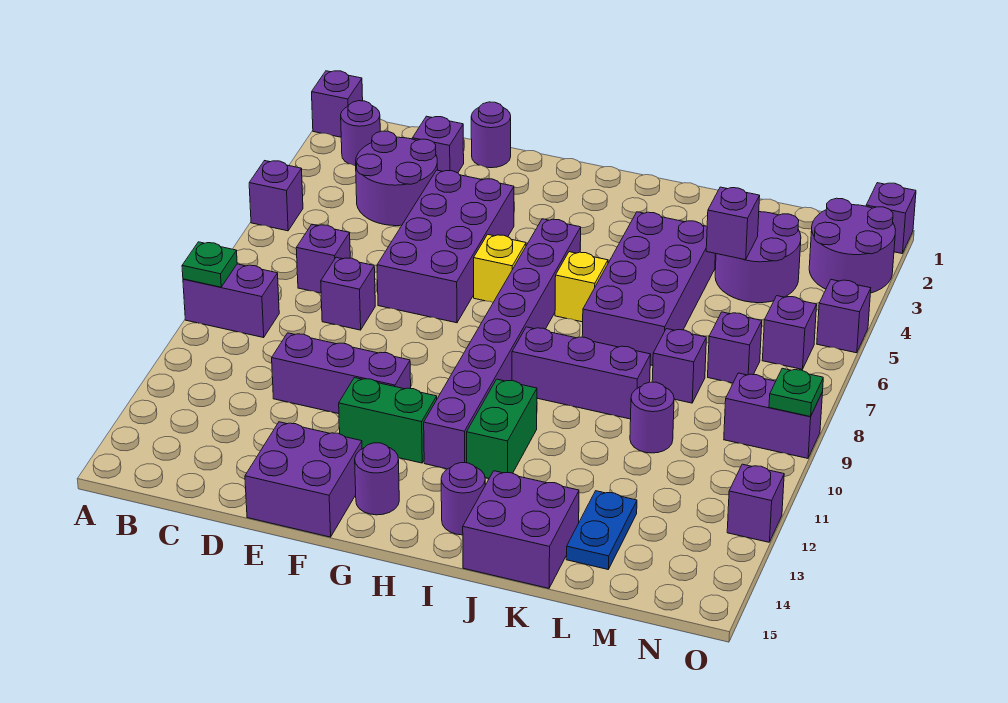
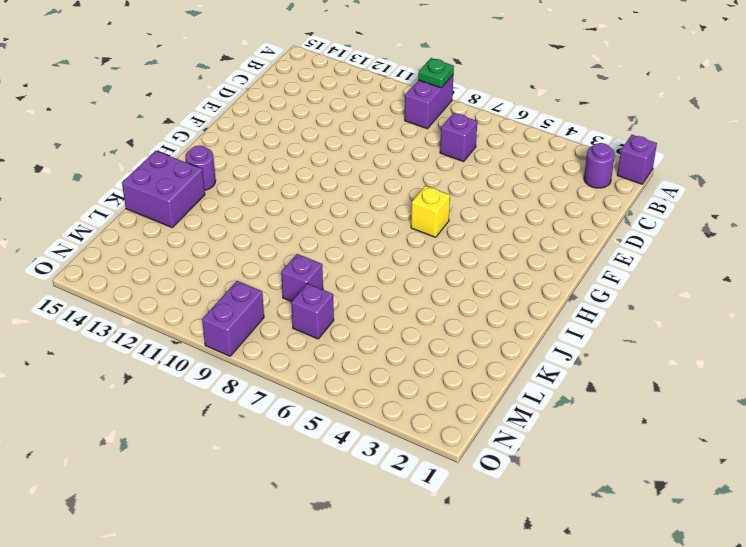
none -> purple brick A5 level 1
none -> purple round brick C3:D4 level 1
none -> purple brick D2 level 1
none -> purple brick D8 level 1

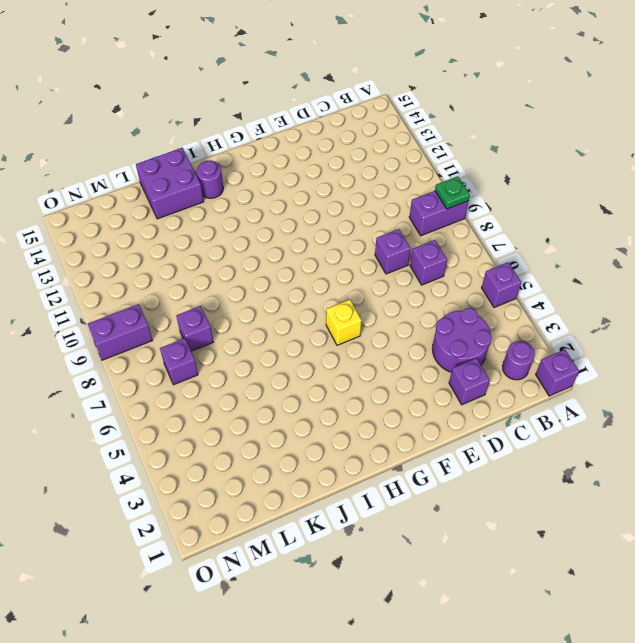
none -> purple brick D11:F11 level 1
none -> purple round brick E1 level 1
none -> purple brick E4:F7 level 1
none -> purple brick E14:F15 level 1

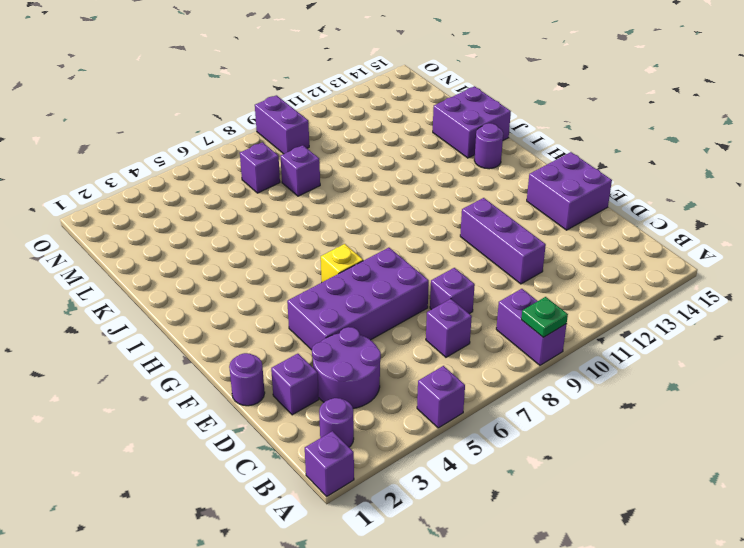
none -> green brick F12:G12 level 1
none -> purple round brick G14 level 1
none -> purple brick H5:H12 level 1
none -> yellow brick I6 level 1

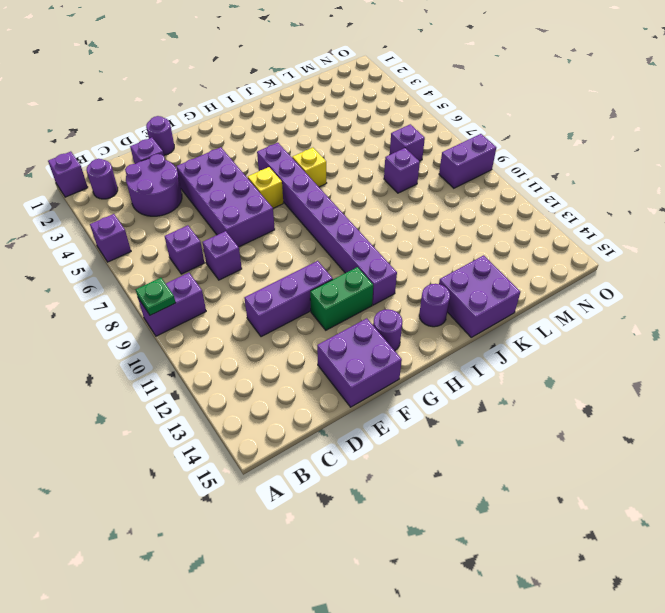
none -> purple brick I9:K9 level 1
none -> green brick I11:I12 level 1
none -> purple brick J4:K7 level 1
none -> purple round brick L3:M4 level 1

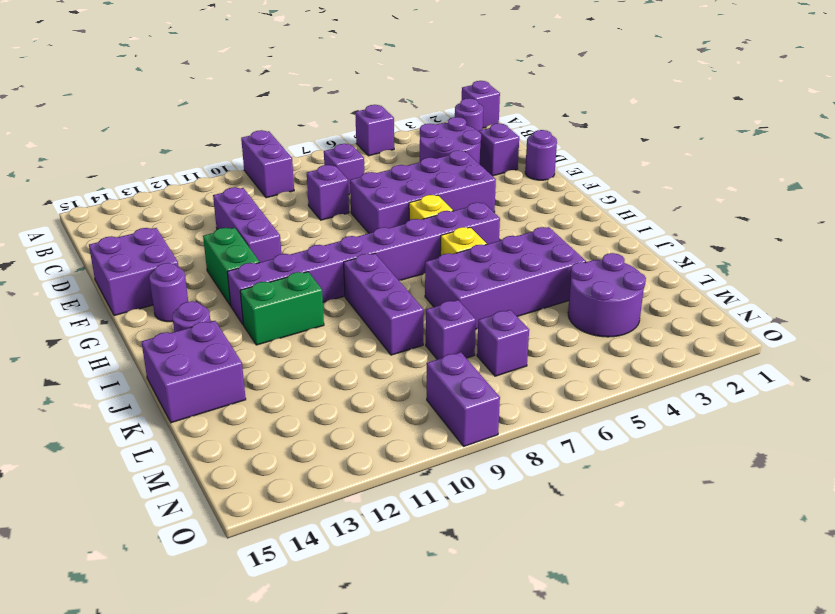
none -> purple round brick L10 level 1
none -> blue plate L13:L14 level 1
none -> purple round brick N2:O3 level 1
none -> purple brick N6 level 1

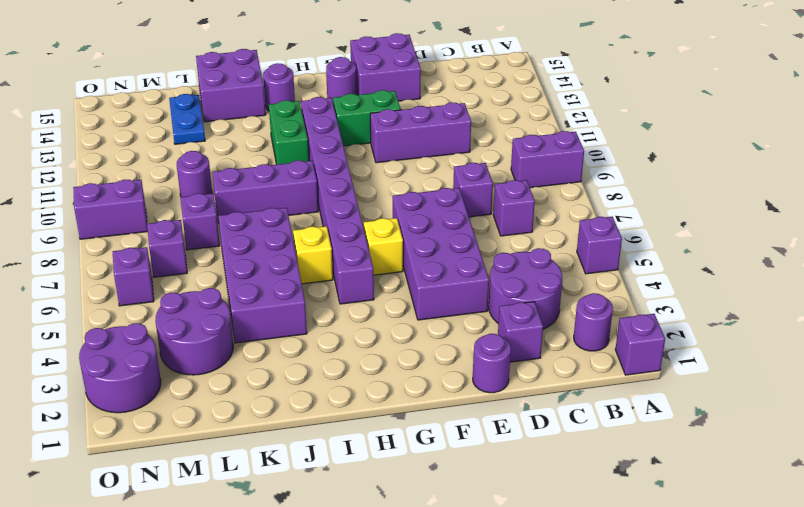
none -> purple brick O1 level 1
none -> purple brick O5 level 1
none -> purple brick O12 level 1
none -> green plate A9 level 2

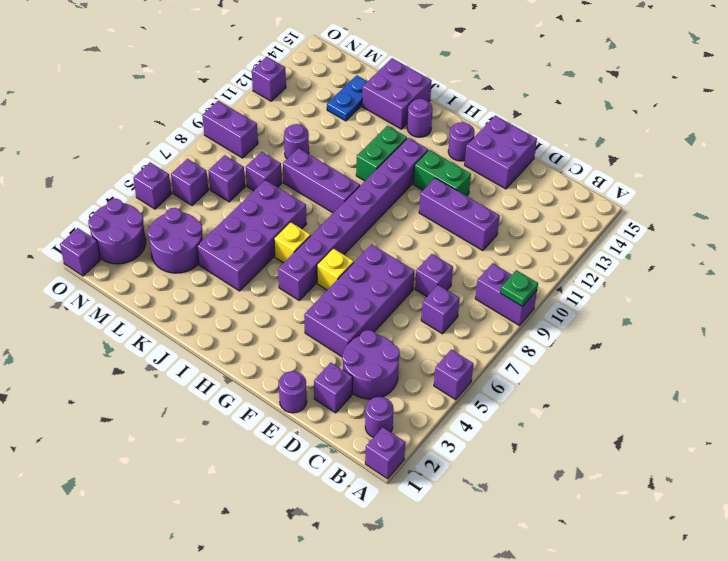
none -> purple brick L4 level 2
none -> green plate O9 level 2

